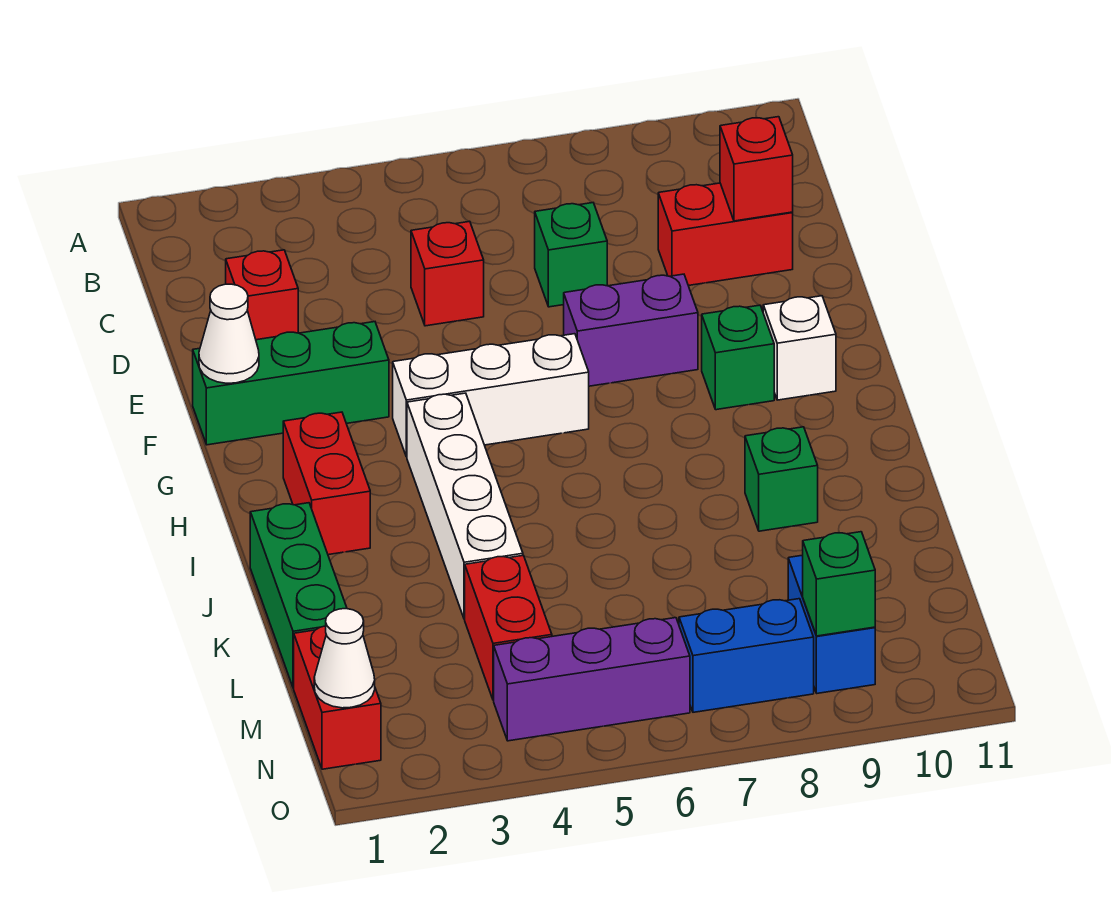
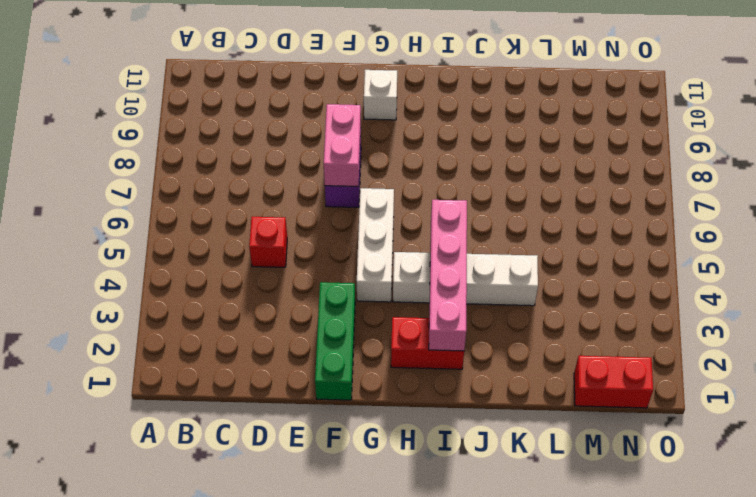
pink brick F7:F8 level 2 -> none
pink brick I2:I5 level 2 -> none
none -> red brick D2 level 1
none -> green brick D7 level 1
none -> red brick D9:D10 level 1

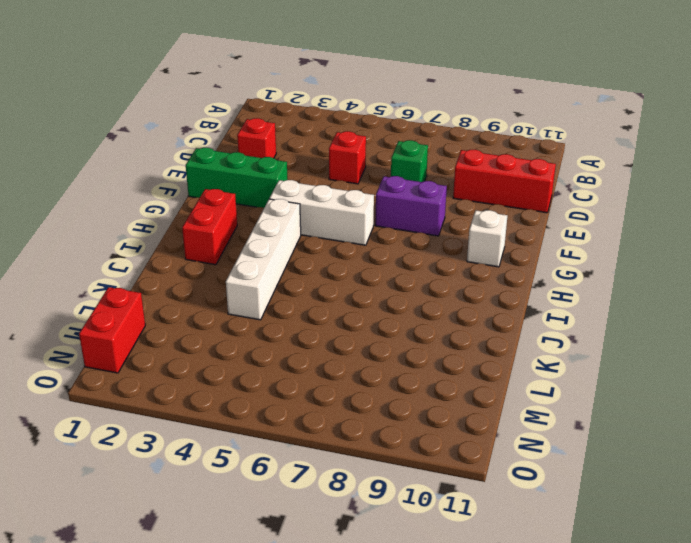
red brick D9:D11 level 1 -> red brick D9:D10 level 1
none -> green brick G9 level 1
none -> green brick J1:L1 level 1
none -> green brick J9 level 1

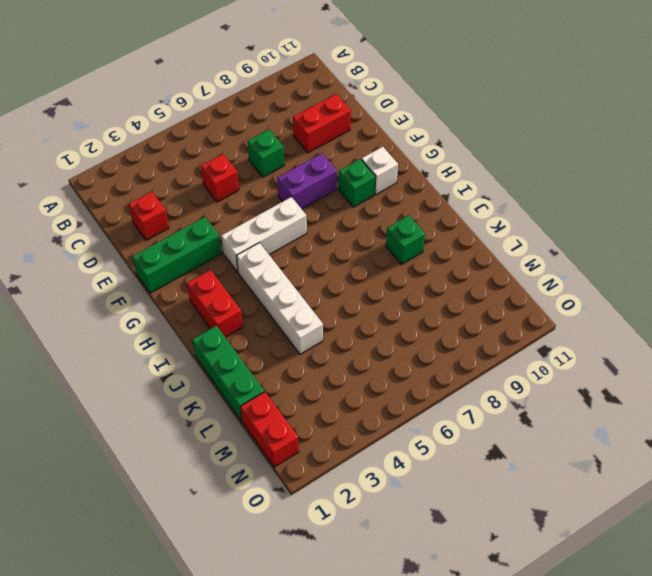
none -> red brick L4:M4 level 1
none -> blue brick M9:N9 level 1
none -> purple brick N4:N6 level 1

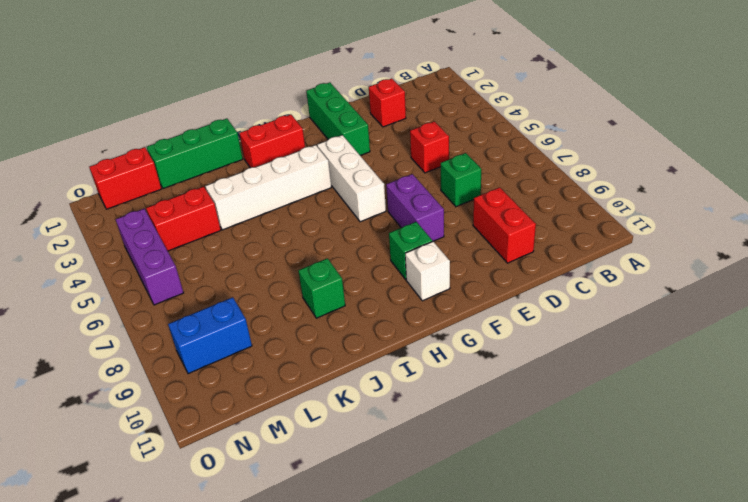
none -> blue brick N7:N8 level 1
none -> red brick D10 level 2
none -> white cone F1 level 2

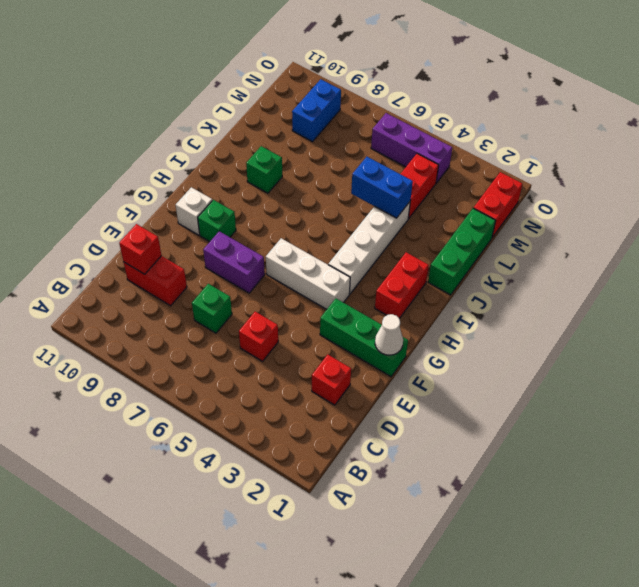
blue brick K4:K5 level 2 -> blue brick N7:N8 level 1
none -> white cone N1 level 2
none -> green brick N9 level 2

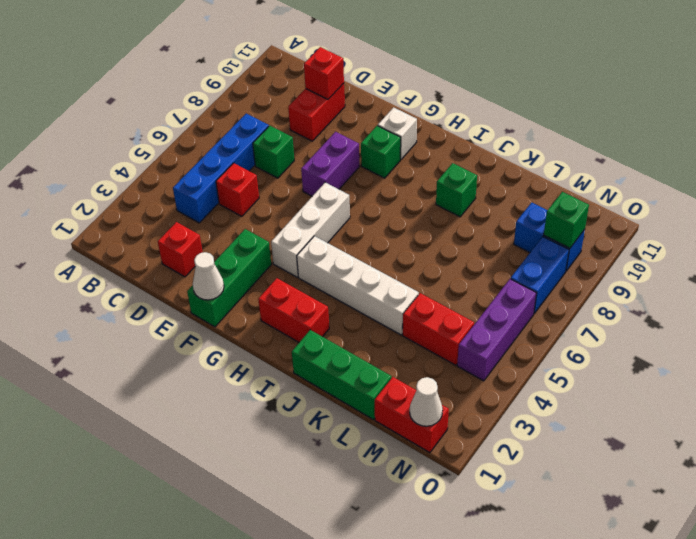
blue brick C4:C7 level 1 -> none

